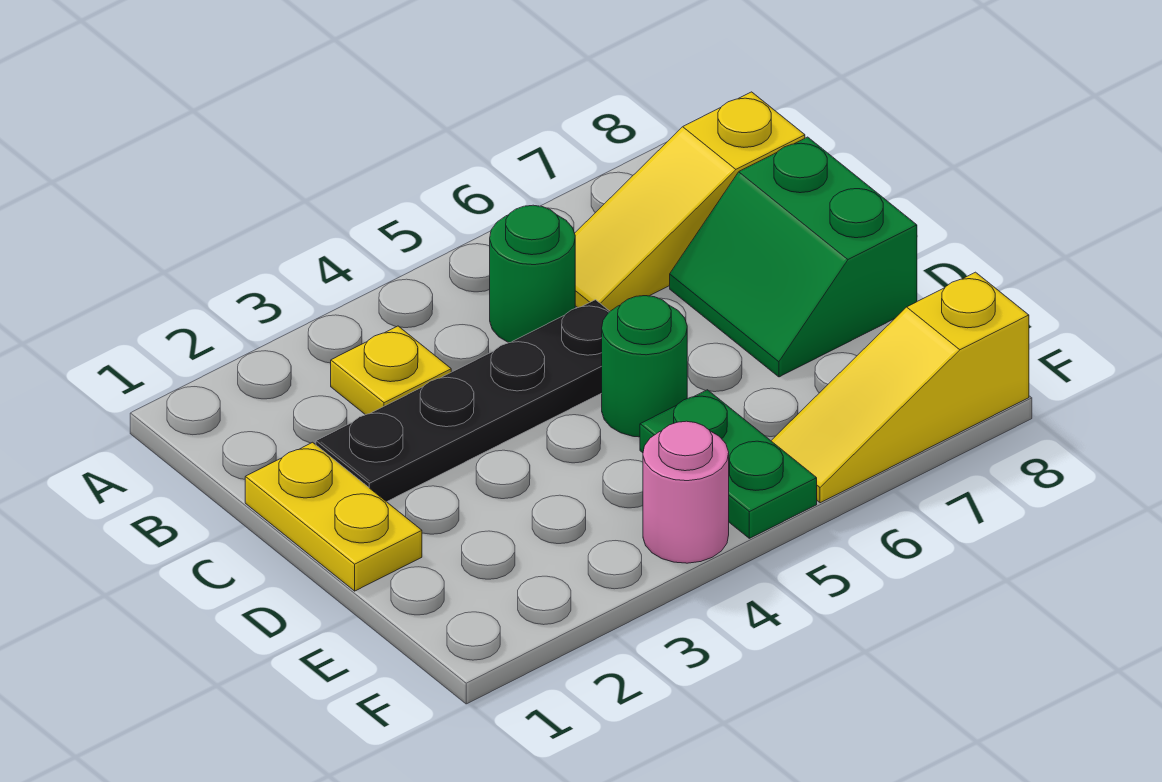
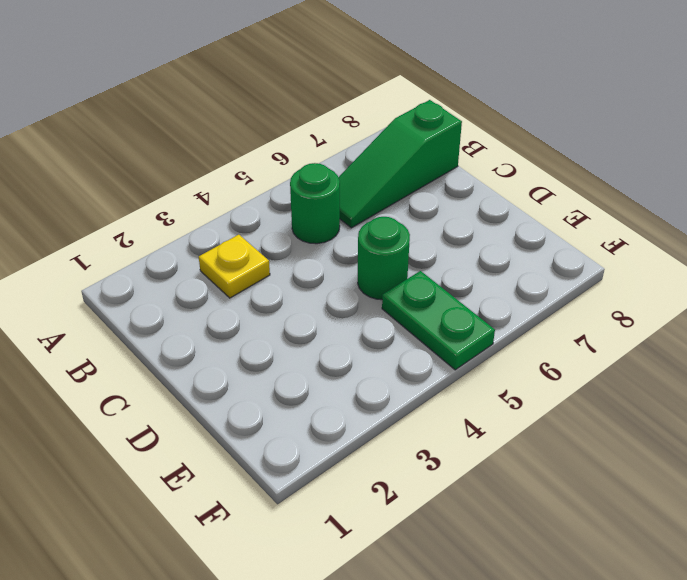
green slope B6:B8 level 1 top 8 -> yellow slope B6:B8 level 1 top 8
none -> yellow plate C1:D1 level 1
none -> black plate C2:C5 level 1

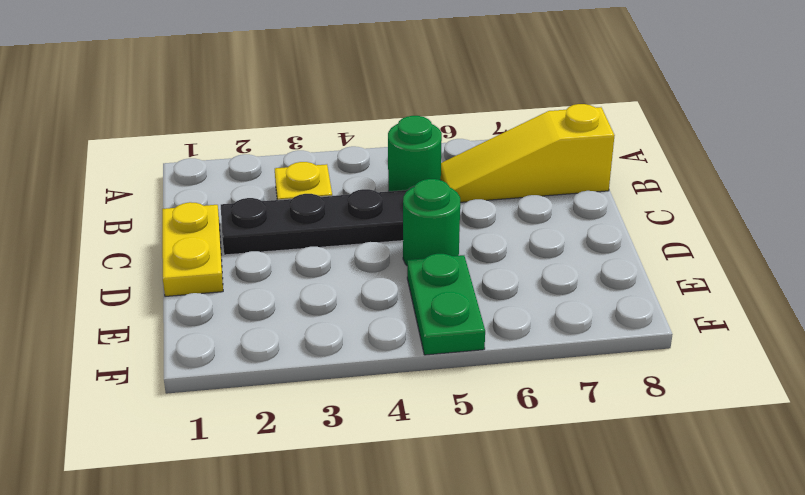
none -> green slope C7:D8 level 1 top 8
none -> pink round brick F4 level 1

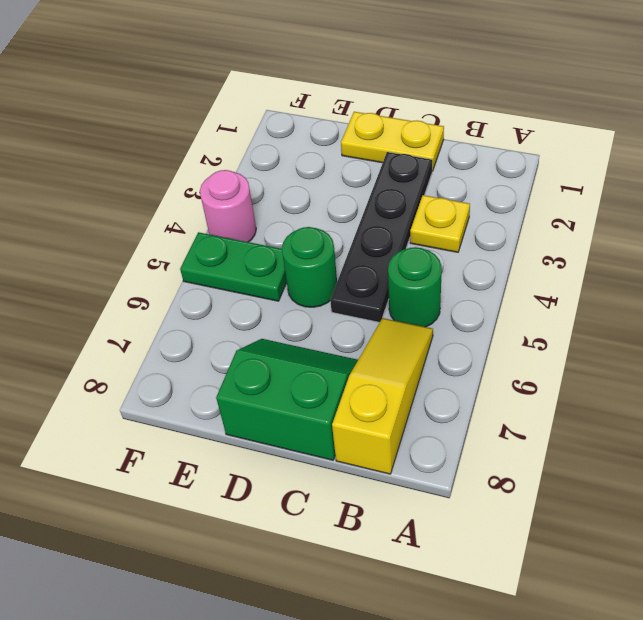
none -> yellow slope F6:F8 level 1 top 8

